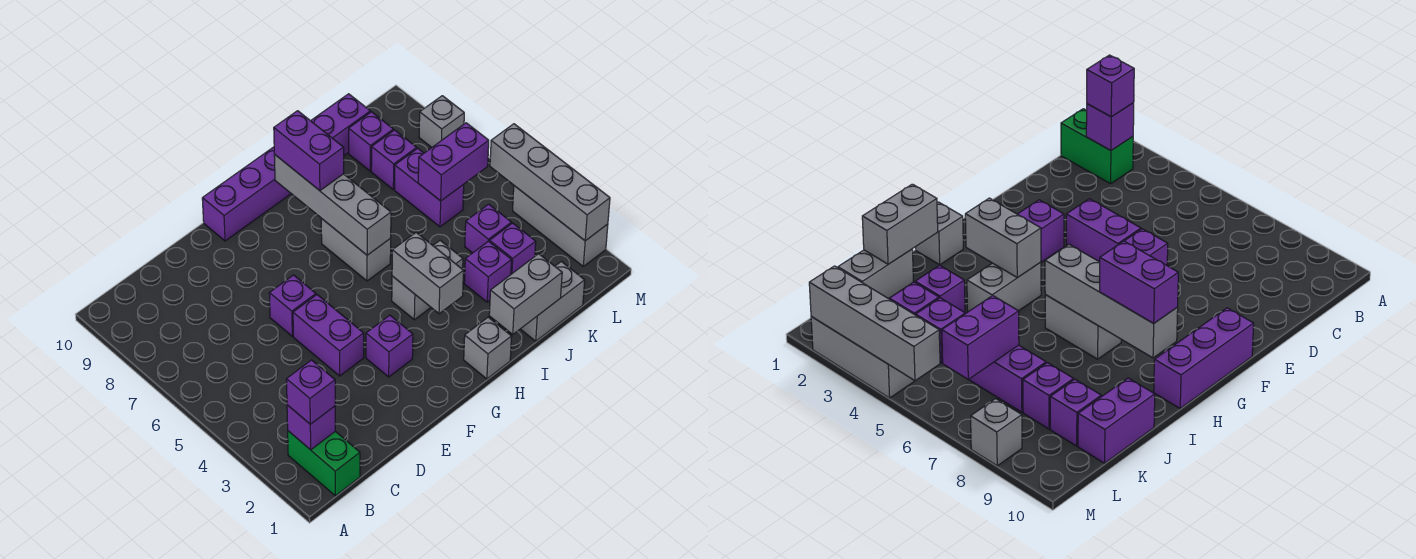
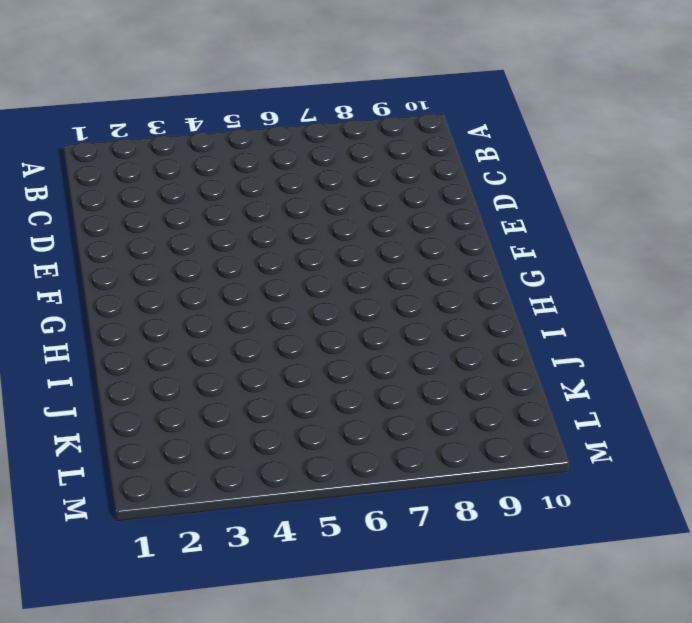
none -> green brick B1:B2 level 1
none -> purple brick E4:E5 level 1
none -> purple brick E6 level 1

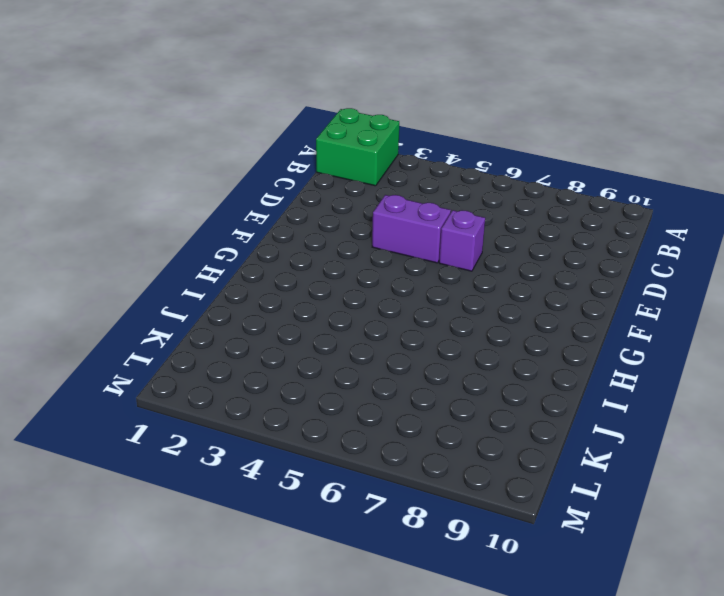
green brick A1:B2 level 1 -> green brick B1:B2 level 1
none -> purple brick F3 level 1
none -> purple brick F10:H10 level 1
none -> grey brick H1 level 1

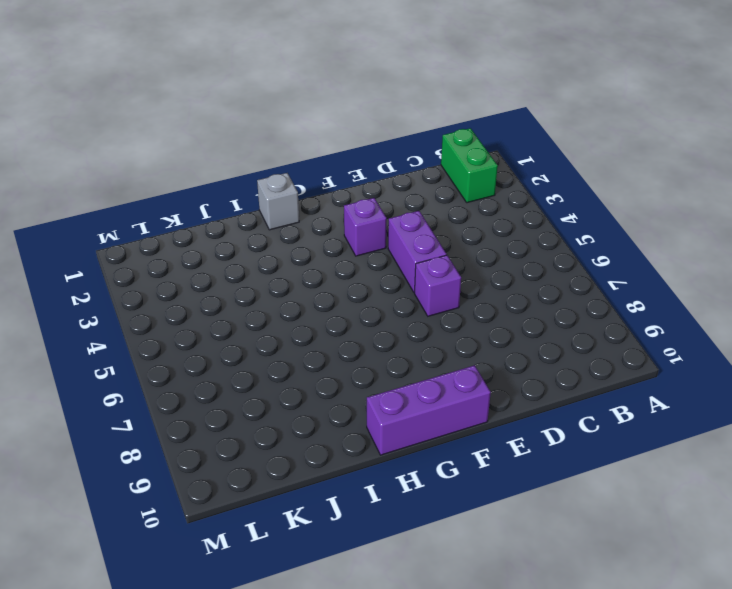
none -> grey brick H4:I4 level 1
none -> grey brick H6:H7 level 1
none -> grey brick J1:K1 level 1

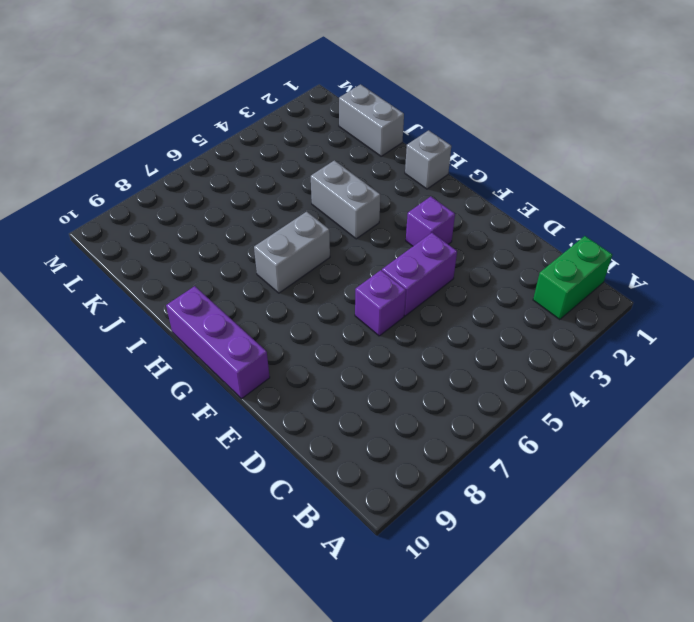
none -> purple brick J3 level 1
none -> purple brick J10:K10 level 1
none -> purple brick K3 level 1

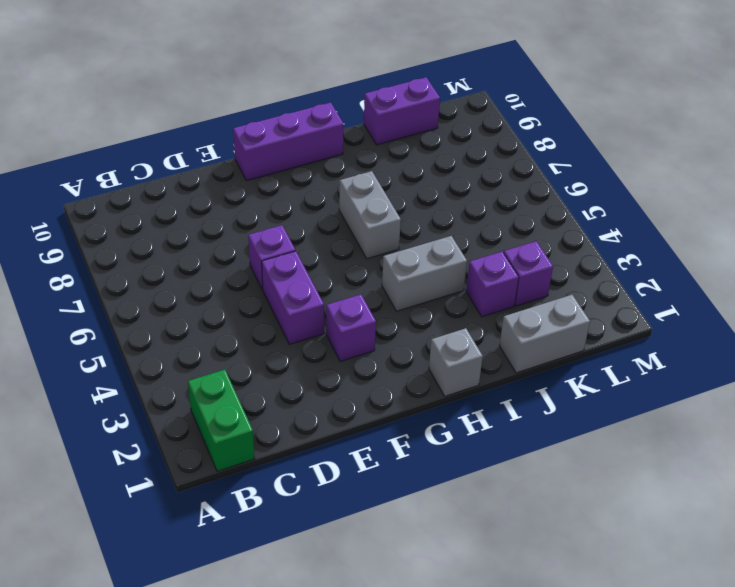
none -> purple brick K4 level 1
none -> purple brick K6:K7 level 1
none -> purple brick K8 level 1

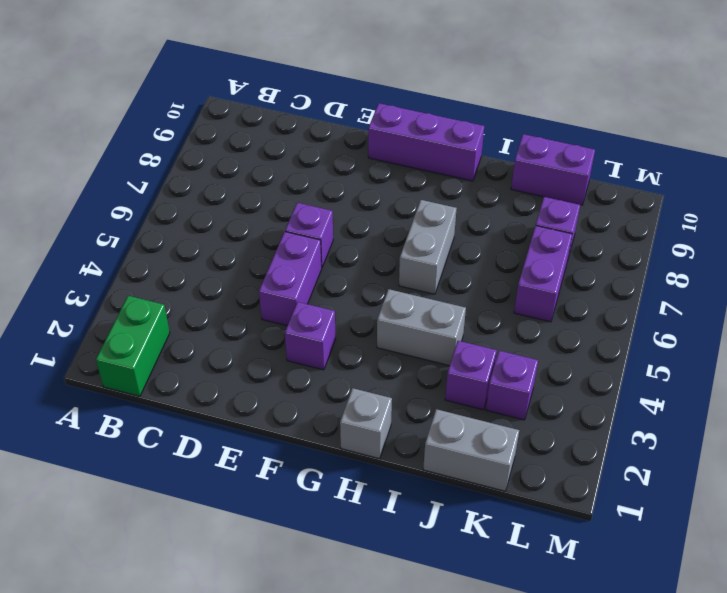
none -> purple brick K4 level 1
none -> purple brick K9 level 1
none -> grey brick M2:M4 level 1

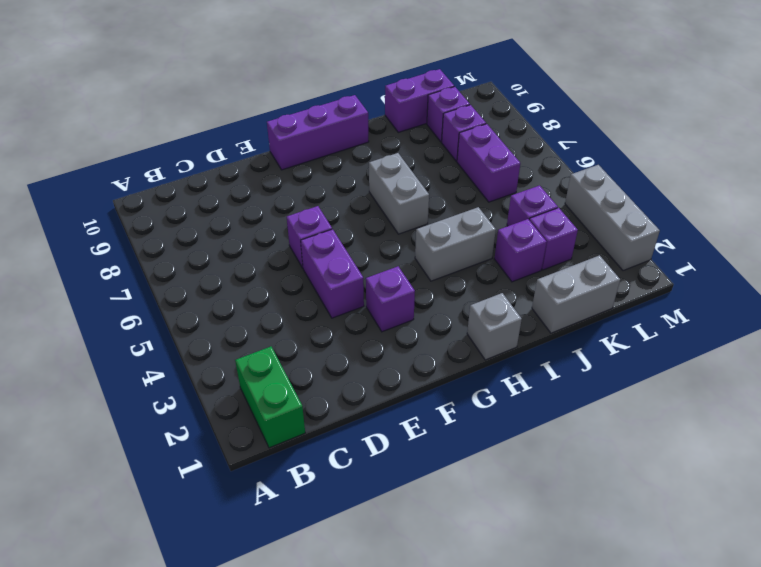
none -> grey brick M8 level 1
none -> purple brick B2 level 2
none -> grey brick H3:H4 level 2

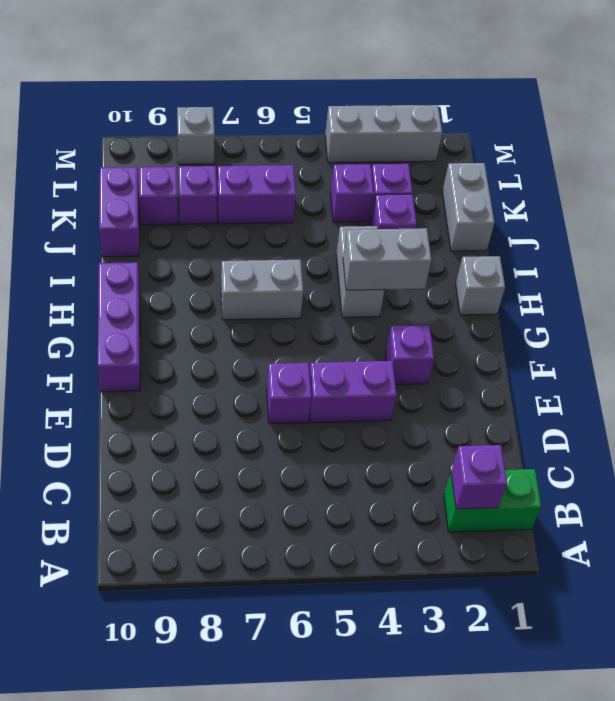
none -> grey brick H6:H9 level 2
none -> grey brick I1:J1 level 2
none -> purple brick K6:L6 level 2

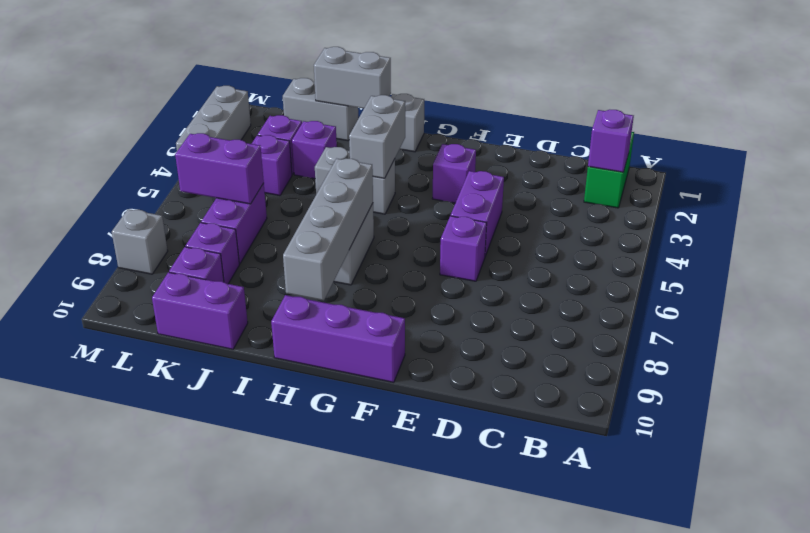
none -> grey brick M2:M5 level 2
none -> purple brick B2 level 3
none -> purple brick H8:H9 level 3

